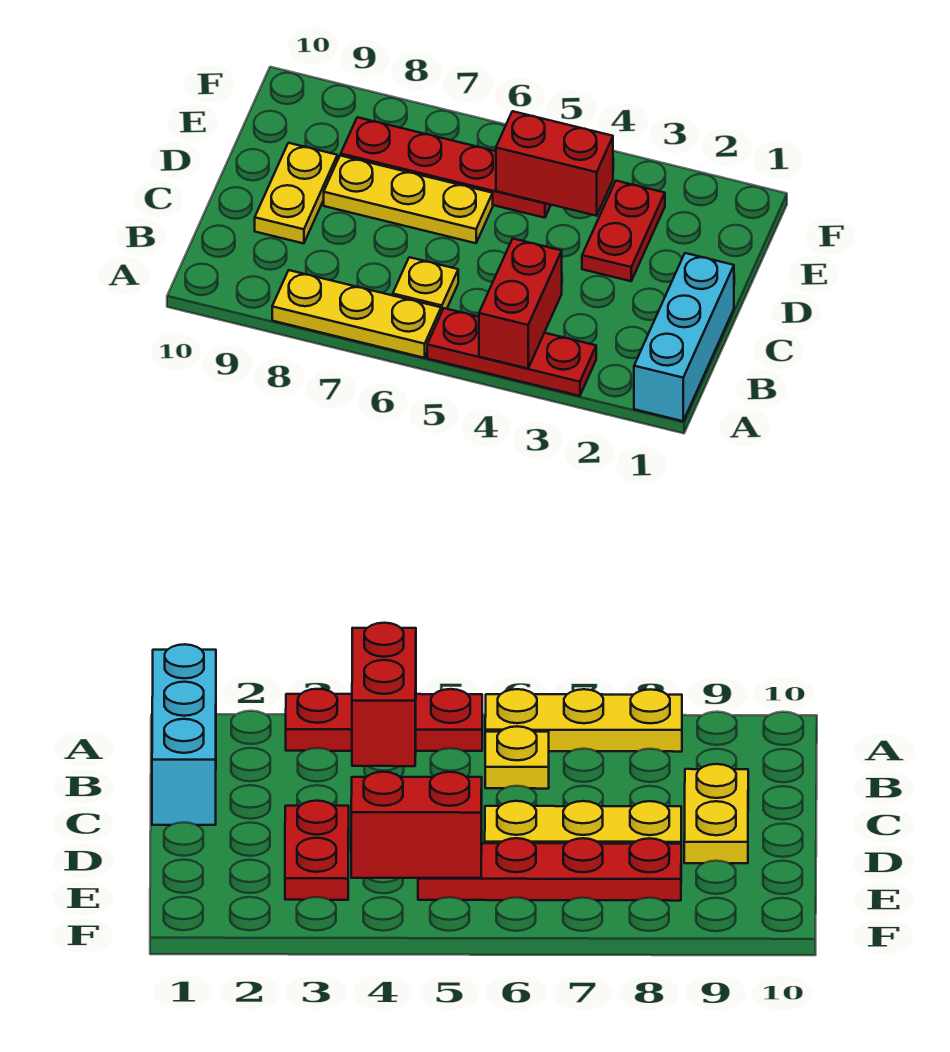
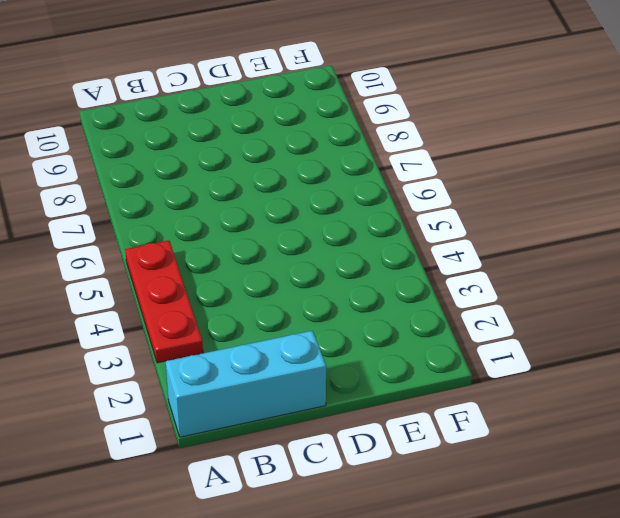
none -> yellow plate A6:A8 level 1
none -> yellow plate B6 level 1

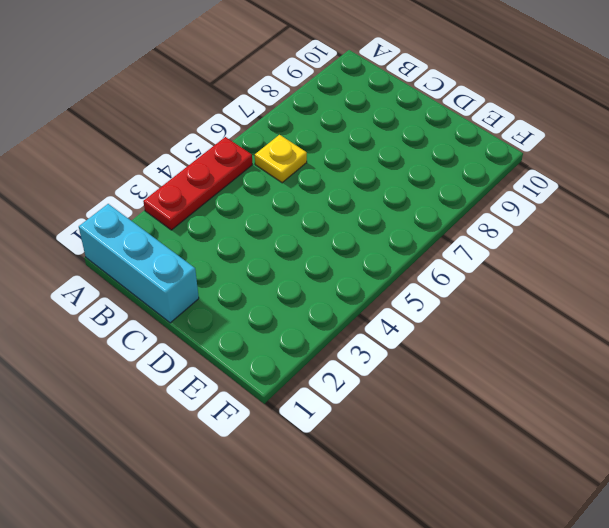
none -> yellow plate A6:A8 level 1
none -> yellow plate C9:D9 level 1

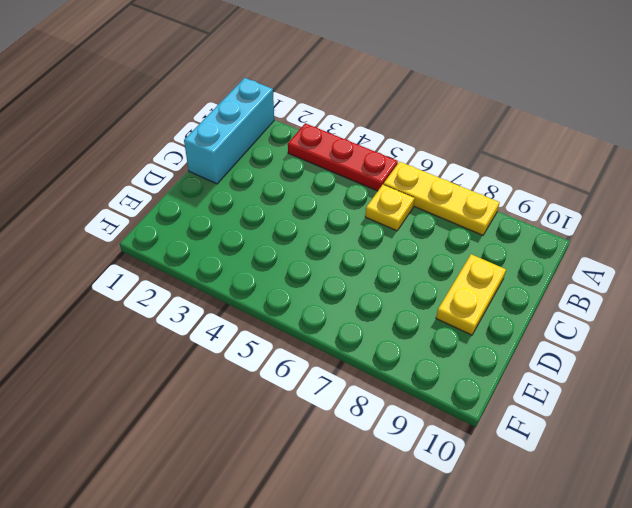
none -> red plate D3:E3 level 1
none -> yellow plate D6:D8 level 1

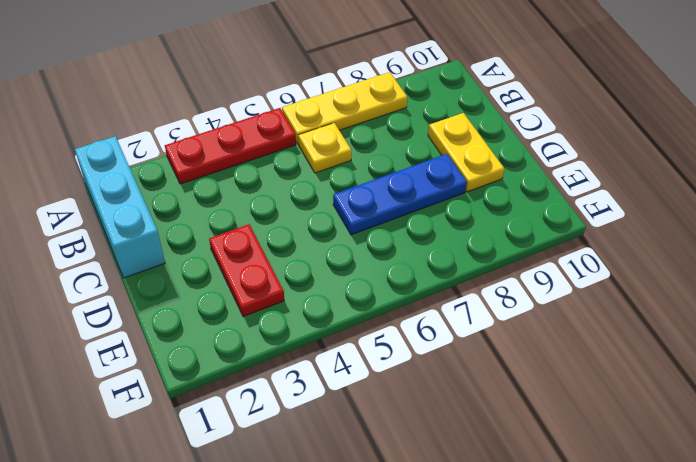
blue plate D6:D8 level 1 -> yellow plate D6:D8 level 1
none -> red plate E5:E8 level 1
none -> red brick A4:B4 level 2

